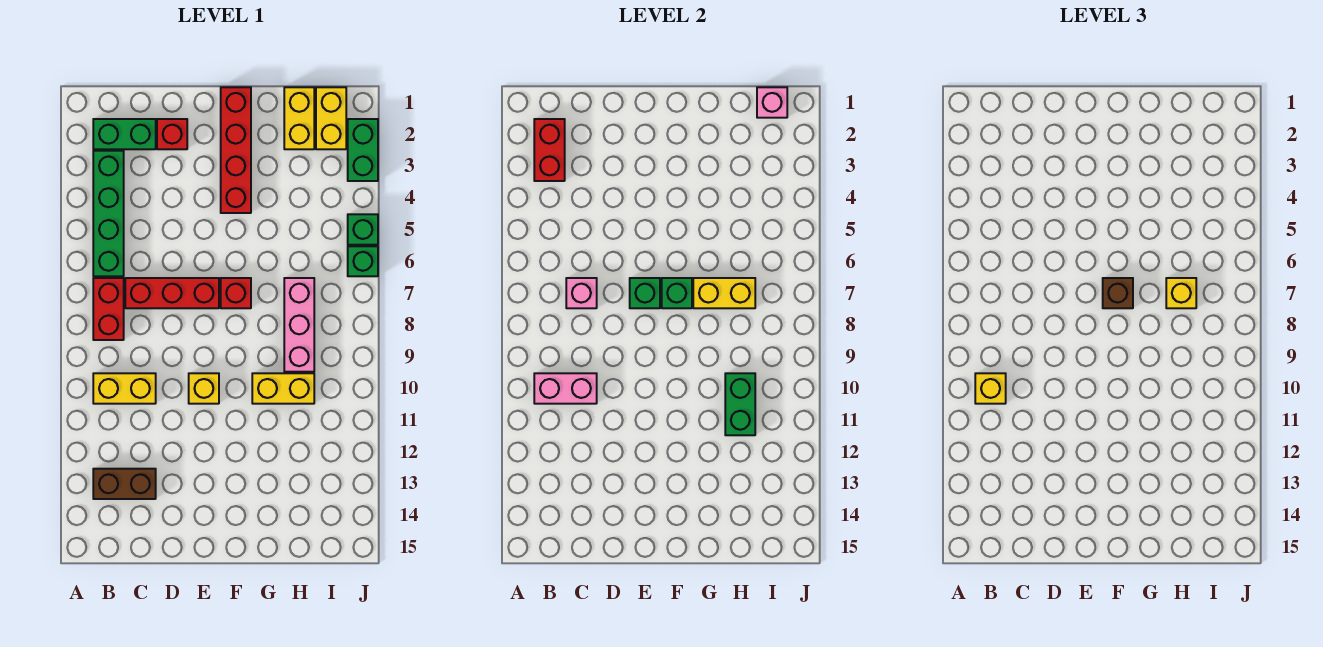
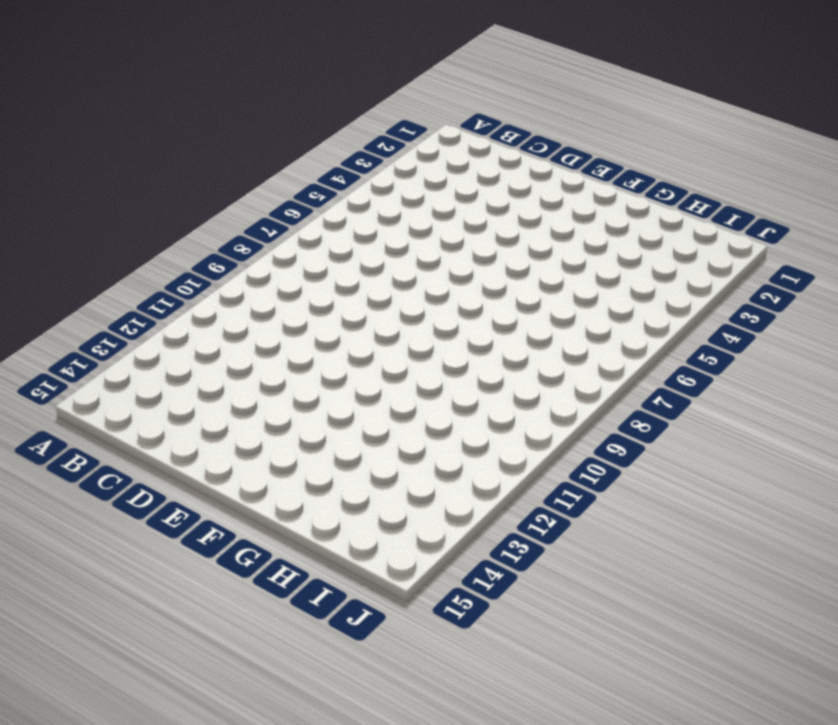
none -> green brick B2:C2 level 1
none -> green brick B3:B6 level 1
none -> red brick B7:B8 level 1

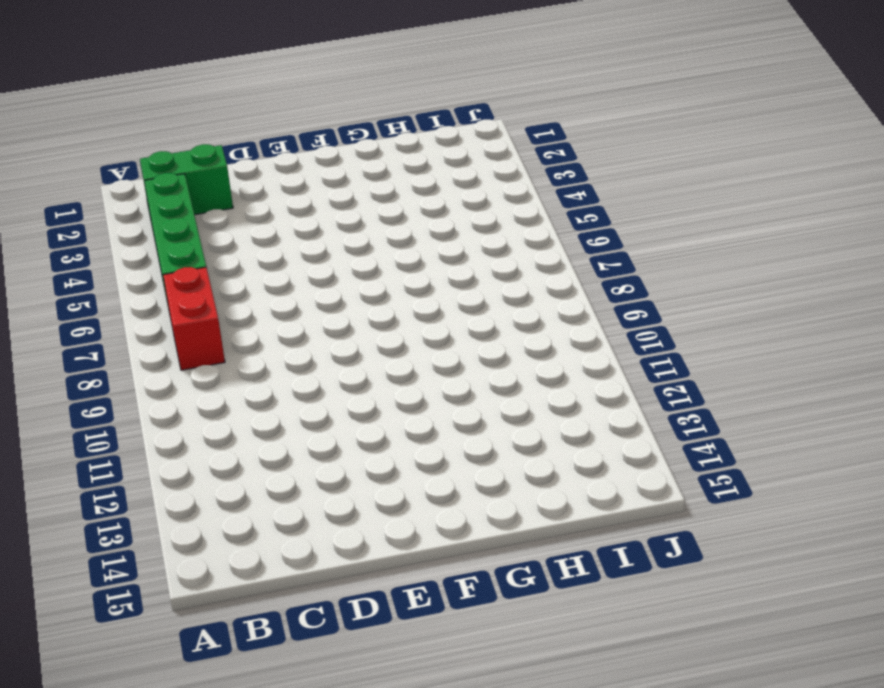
none -> yellow brick B10:C10 level 1
none -> brown brick B13:C13 level 1
none -> red brick C7:E7 level 1

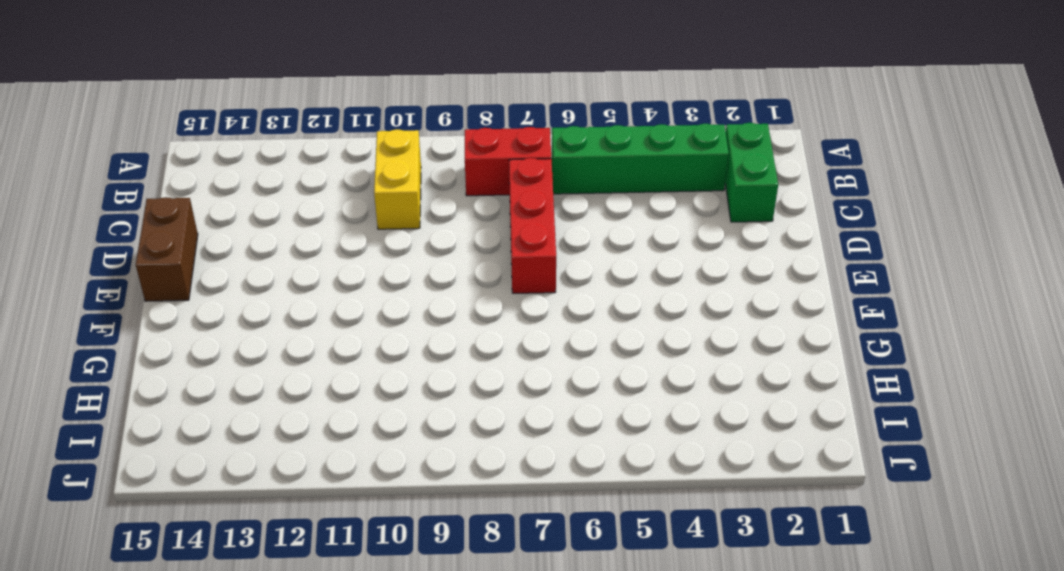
brown brick D15:E15 level 1 -> brown brick B13:C13 level 1
none -> red brick D2 level 1
none -> yellow brick E10 level 1
none -> red brick F1:F4 level 1

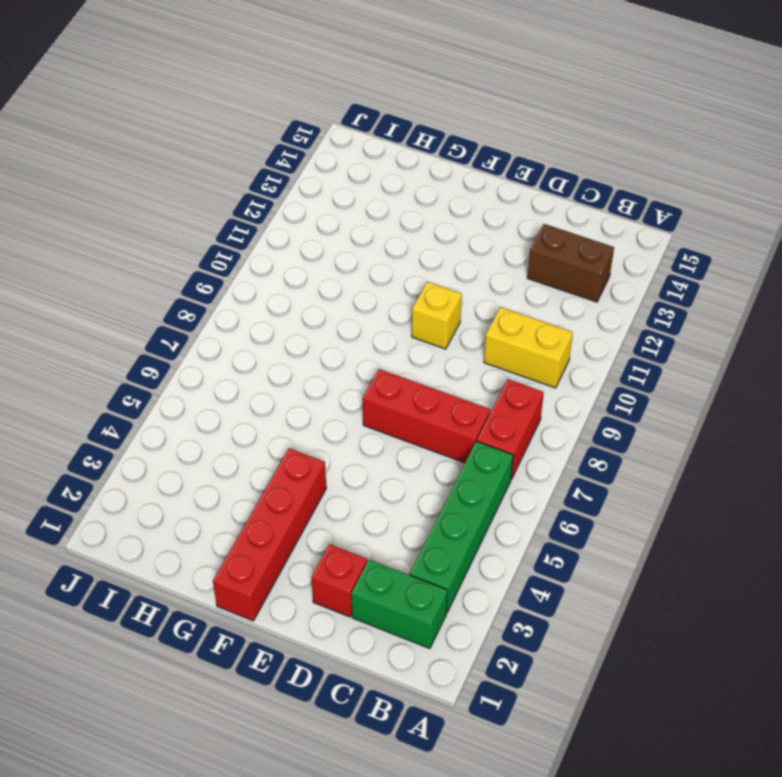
none -> red brick F7 level 1
none -> yellow brick G10:H10 level 1
none -> yellow brick H1:H2 level 1

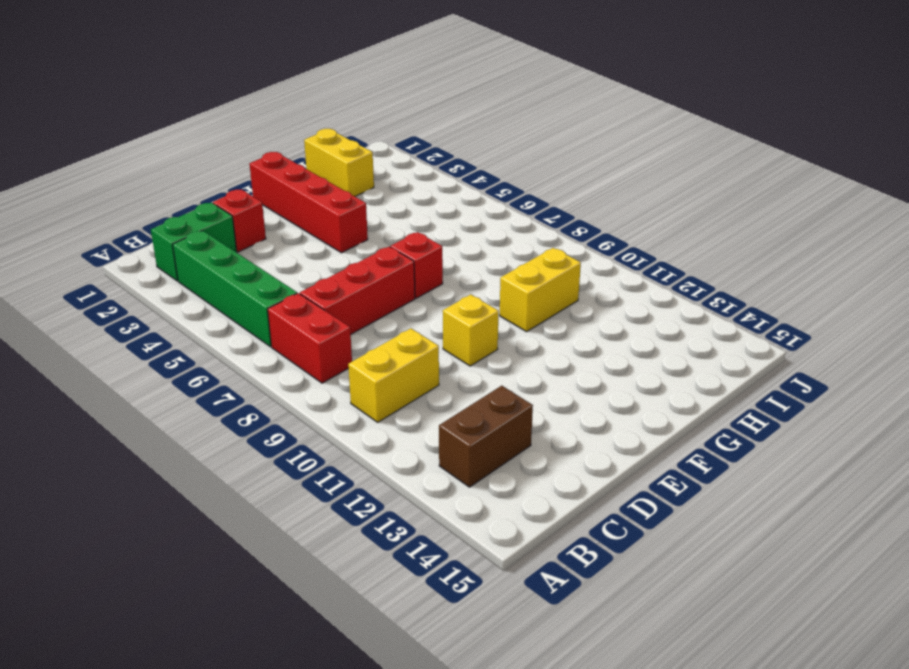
none -> pink brick H7:H9 level 1
none -> yellow brick I1:I2 level 1
none -> green brick J2:J3 level 1

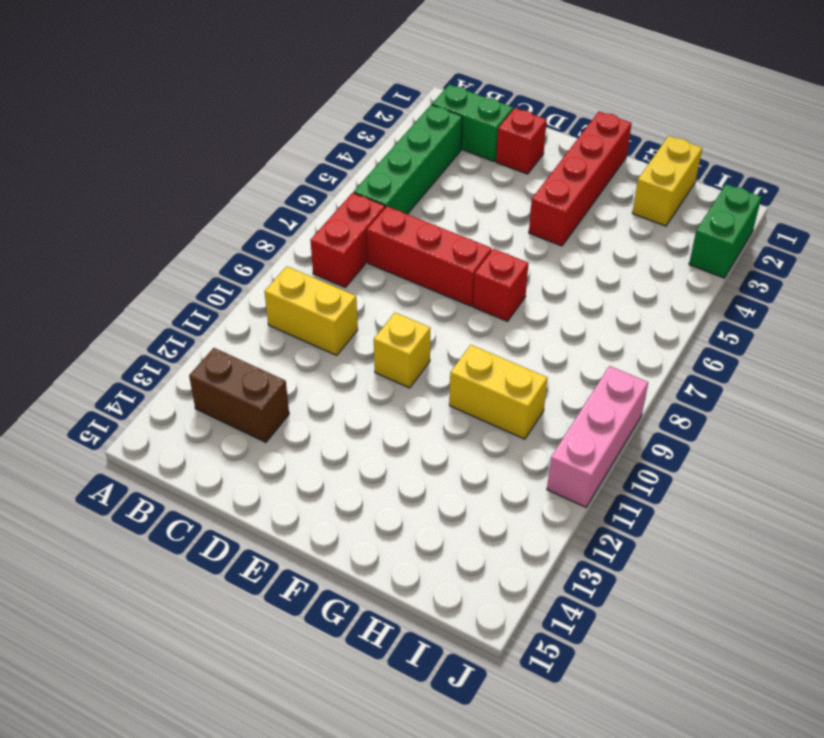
pink brick J9:J11 level 1 -> pink brick H7:H9 level 1
none -> yellow brick I1:I2 level 1
none -> green brick J5 level 1
none -> green brick J6 level 1

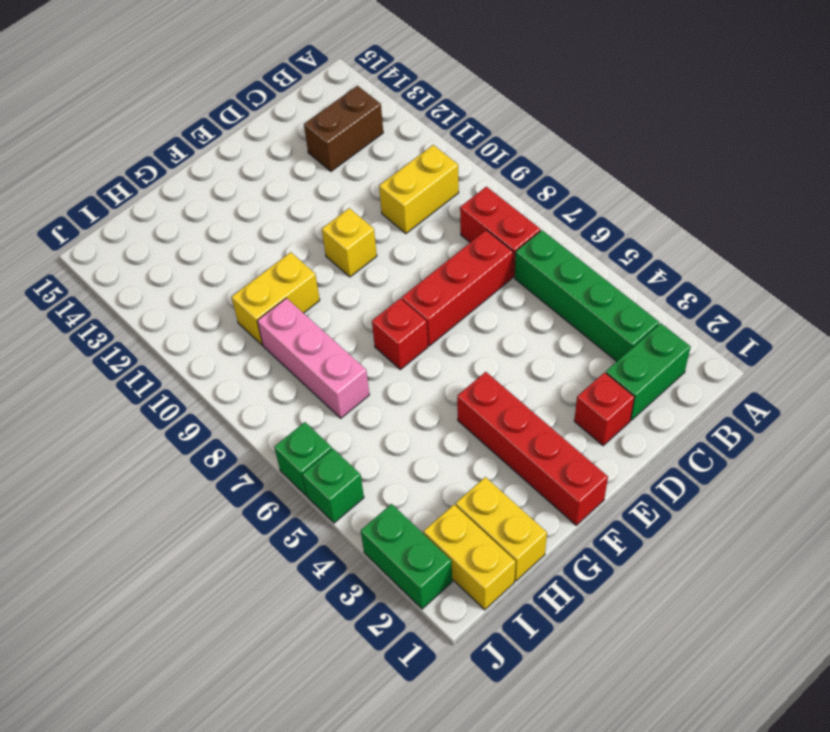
none -> red brick B2:B3 level 2
none -> pink brick B10:C10 level 2
none -> pink brick C7 level 2

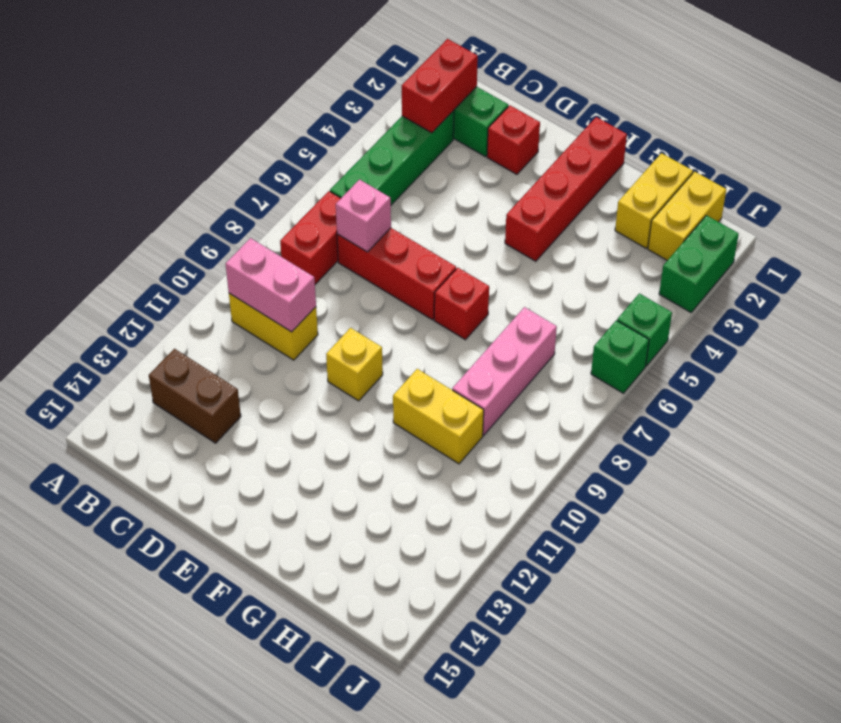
none -> green brick E7 level 2
none -> green brick F7 level 2
none -> yellow brick G7:H7 level 2

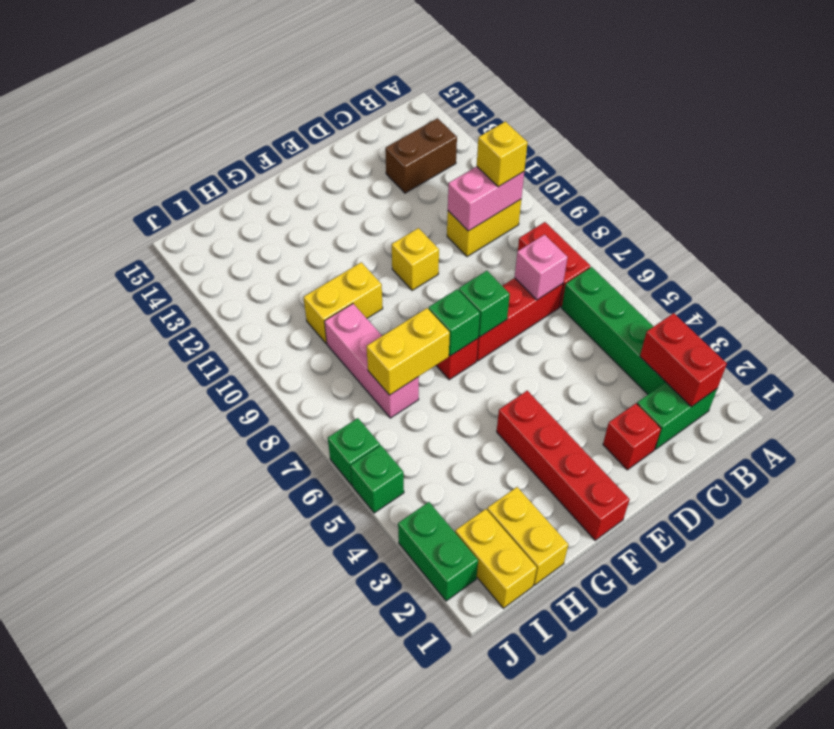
none -> green brick H10:H11 level 2
none -> pink brick I1 level 2
none -> brown brick F7 level 3

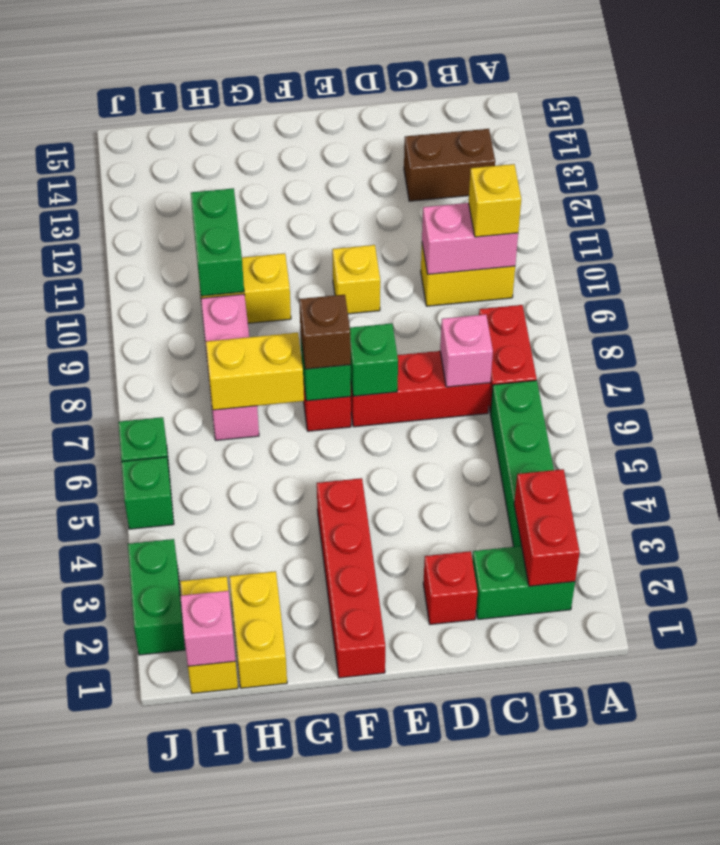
none -> yellow brick H7 level 3

